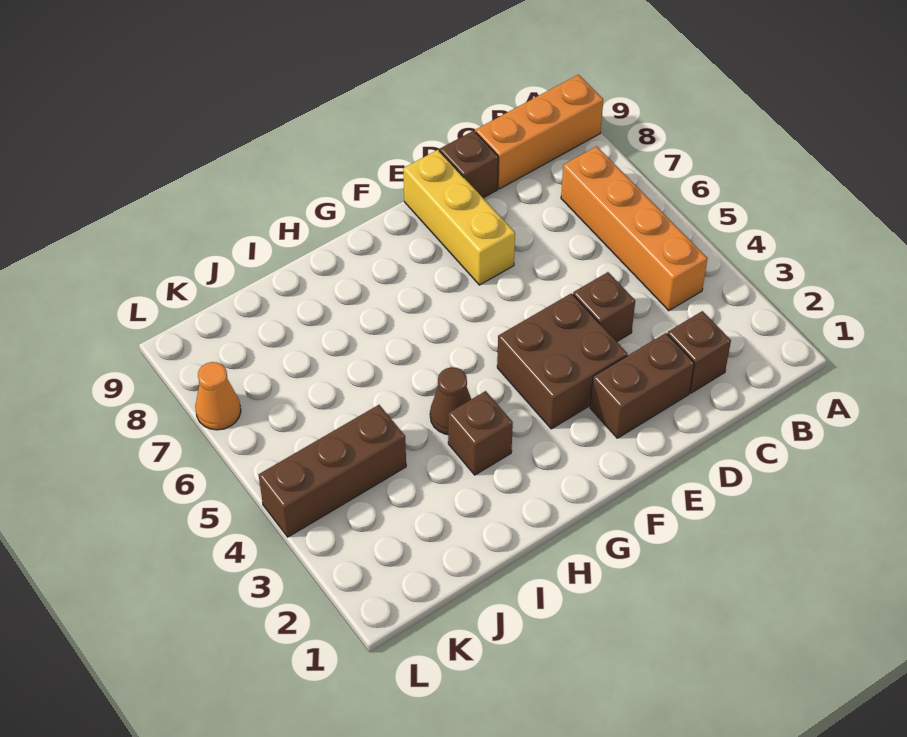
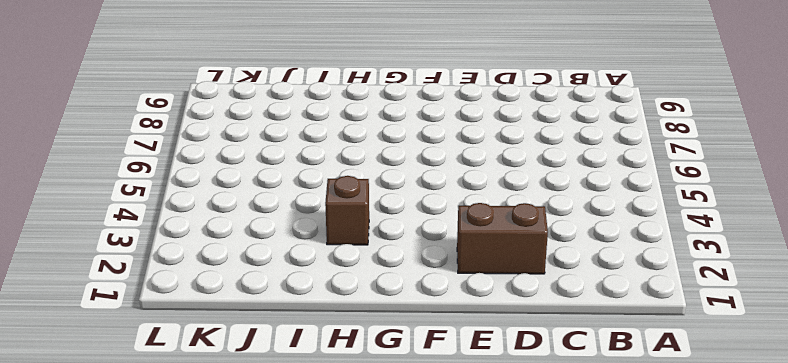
none -> orange brick A9:C9 level 1
none -> orange brick B4:B7 level 1
none -> brown brick C2 level 1

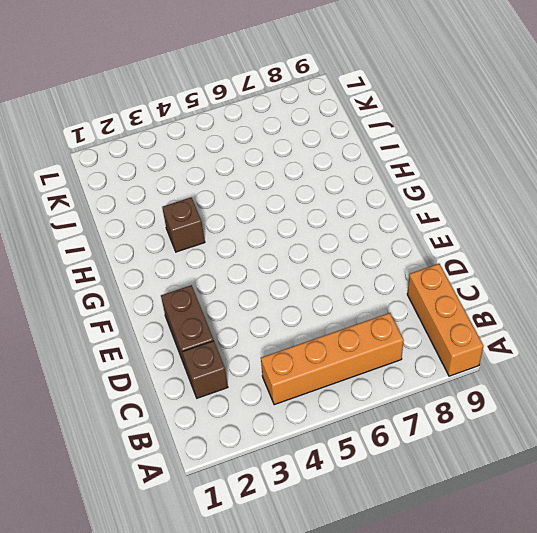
none -> brown brick D4 level 1
none -> brown brick D9 level 1
none -> brown brick E3:F4 level 1

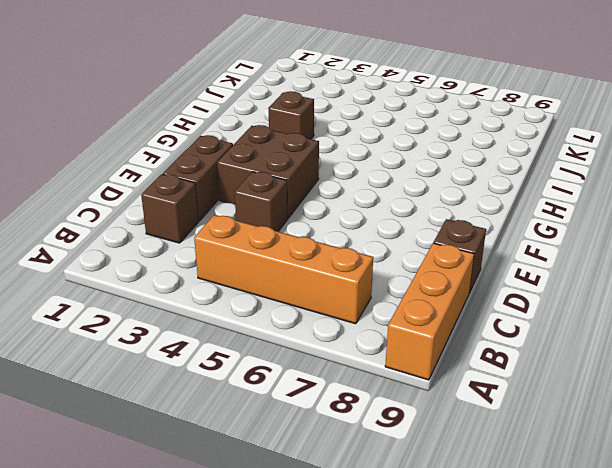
none -> yellow brick E7:E9 level 1
none -> brown cone H4 level 1
none -> brown brick J4:L4 level 1

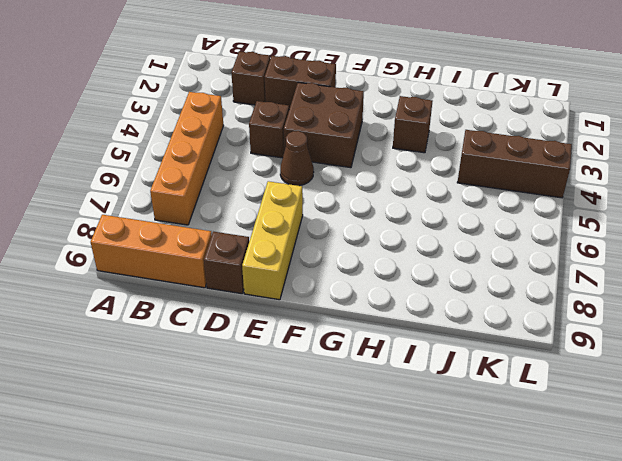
brown cone E5 level 1 -> brown cone H4 level 1
none -> orange cone L7 level 1

